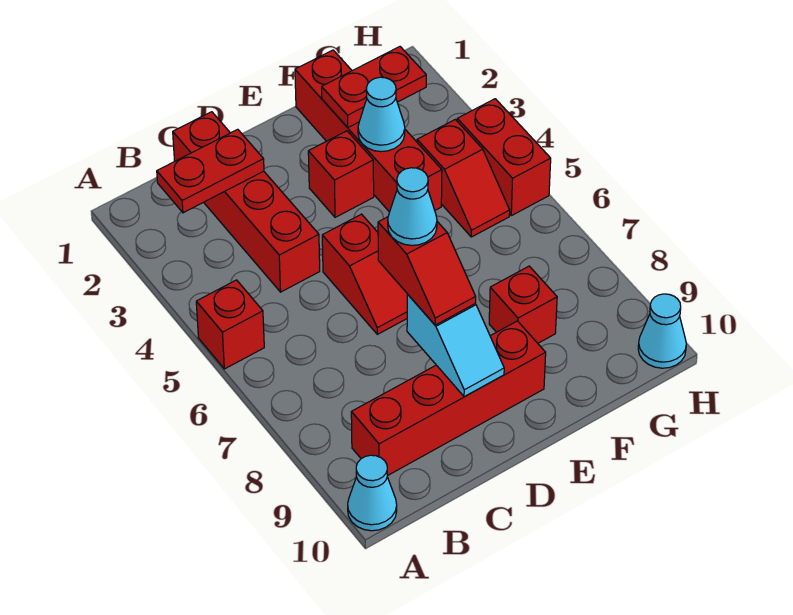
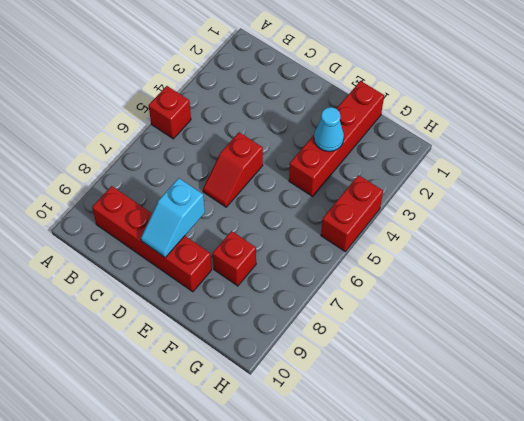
none -> cyan cone A10 level 1
none -> red brick C1:C4 level 1
none -> red brick E3 level 1

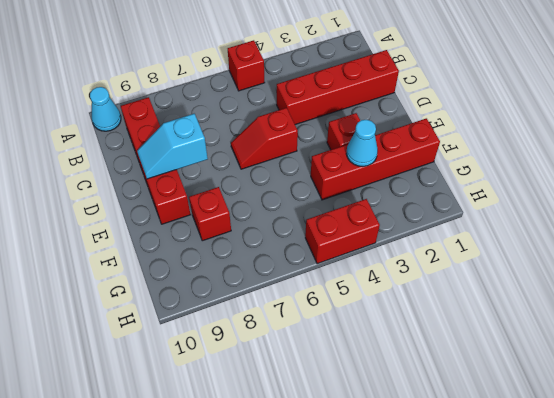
none -> red slope G4:G5 level 1 top 4
none -> cyan cone H10 level 1
none -> red plate B2:C2 level 2

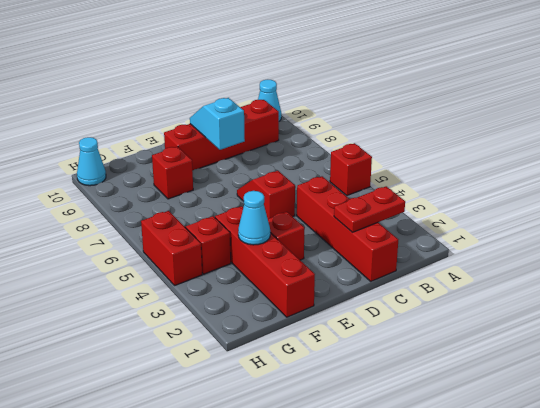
none -> red plate F2:G2 level 2
none -> red slope D7:D8 level 3 top 7
none -> cyan cone D7 level 4

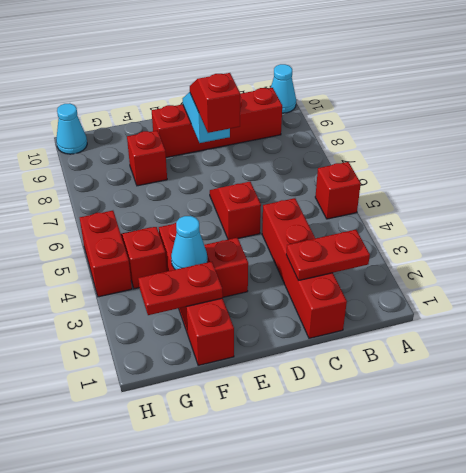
none -> cyan cone D7 level 4

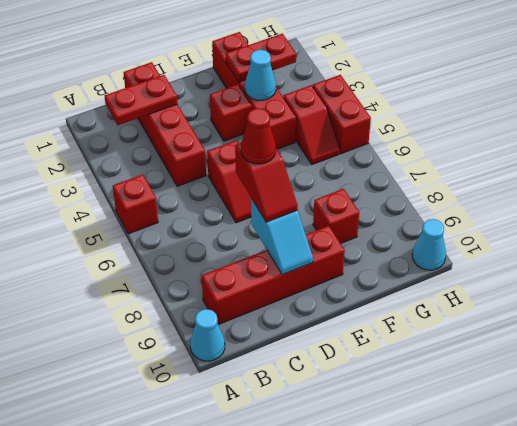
red cone D7 level 4 -> cyan cone D7 level 4

